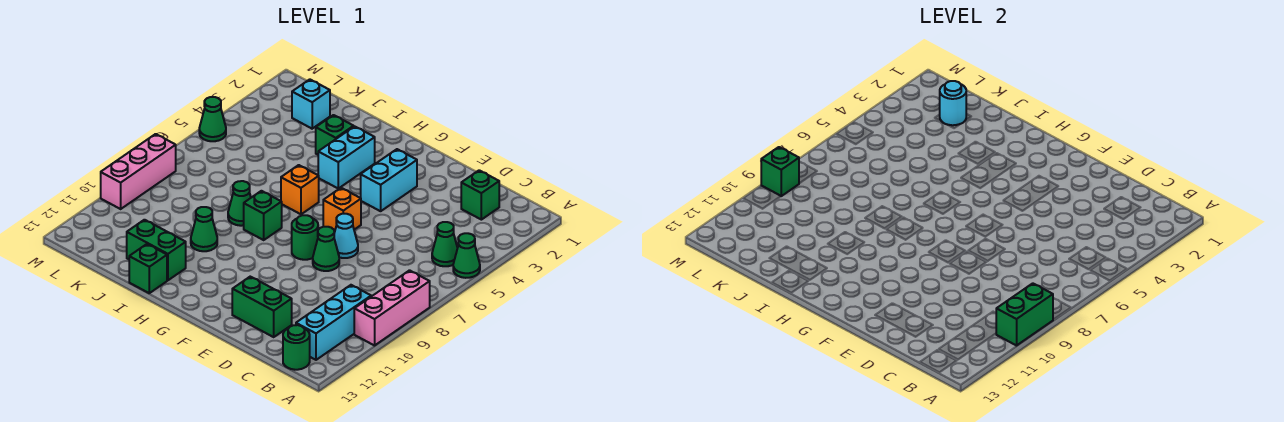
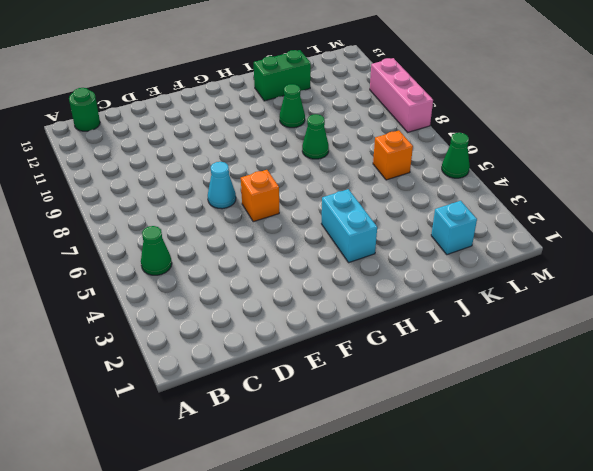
orange brick K6 level 1 -> orange brick H6 level 1
none -> green cone A5 level 1
none -> pink brick A8:A10 level 1
none -> cyan brick B10:B12 level 1

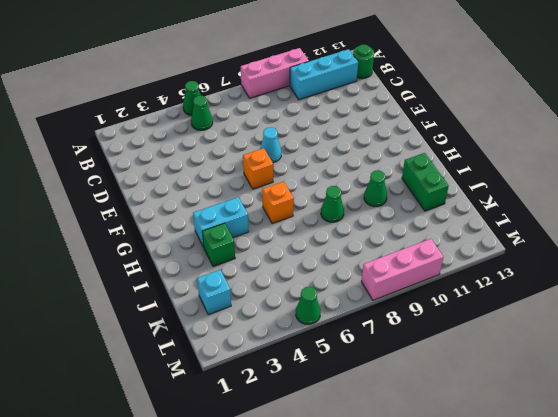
none -> green brick C2 level 1
none -> green brick D12:E12 level 1
none -> green cone E8 level 1

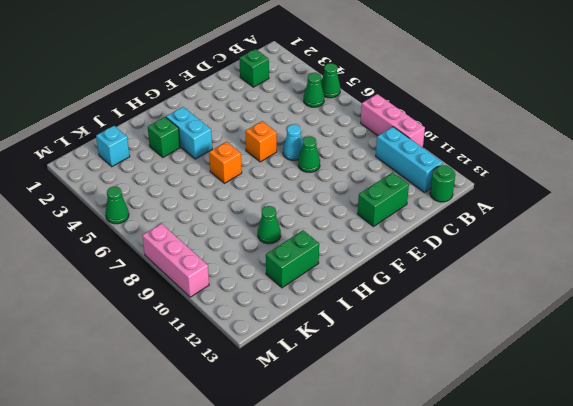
none -> cyan brick F3:F4 level 1
none -> green round brick F8 level 1
none -> green brick H8 level 1

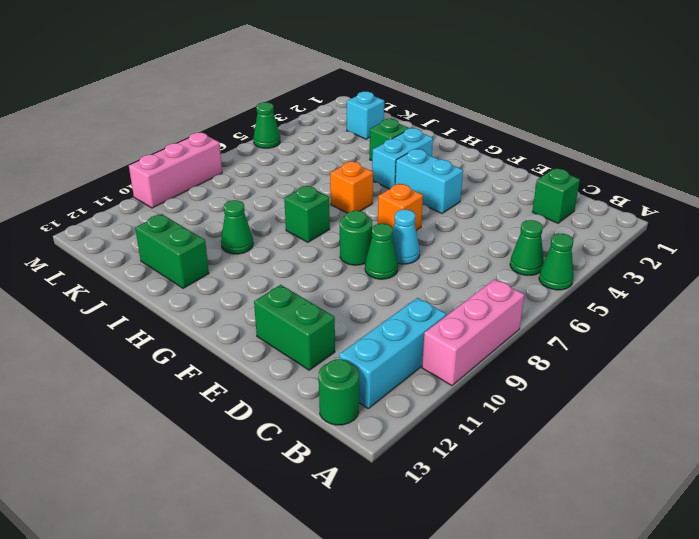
cyan brick F4:G4 level 1 -> cyan brick F3:F4 level 1
none -> green cone I8 level 1
none -> green brick I13 level 1
none -> green brick A9:A10 level 2

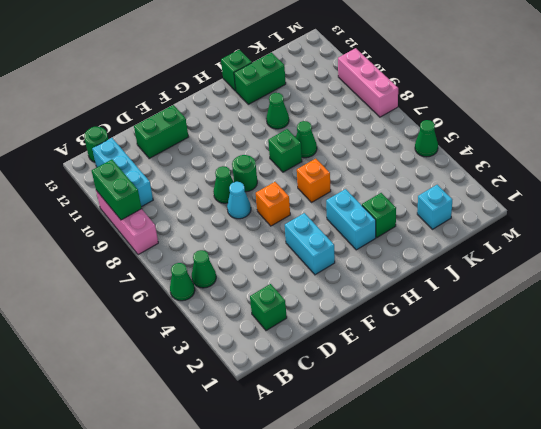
none -> cyan round brick K2 level 2
none -> green brick M9 level 2

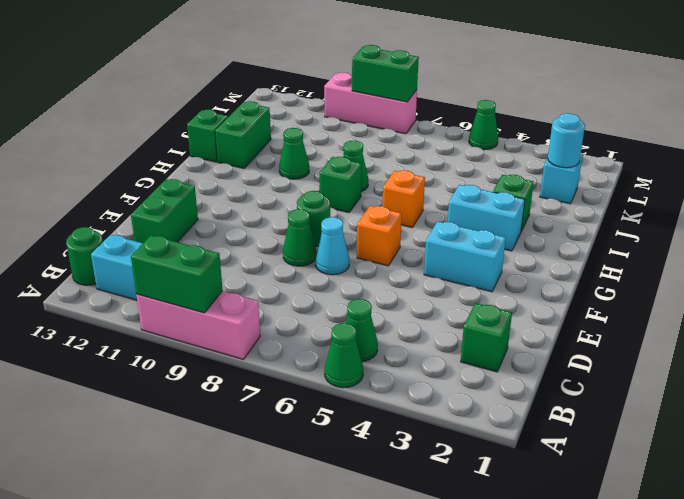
green brick M8:M9 level 2 -> green brick M9 level 2

